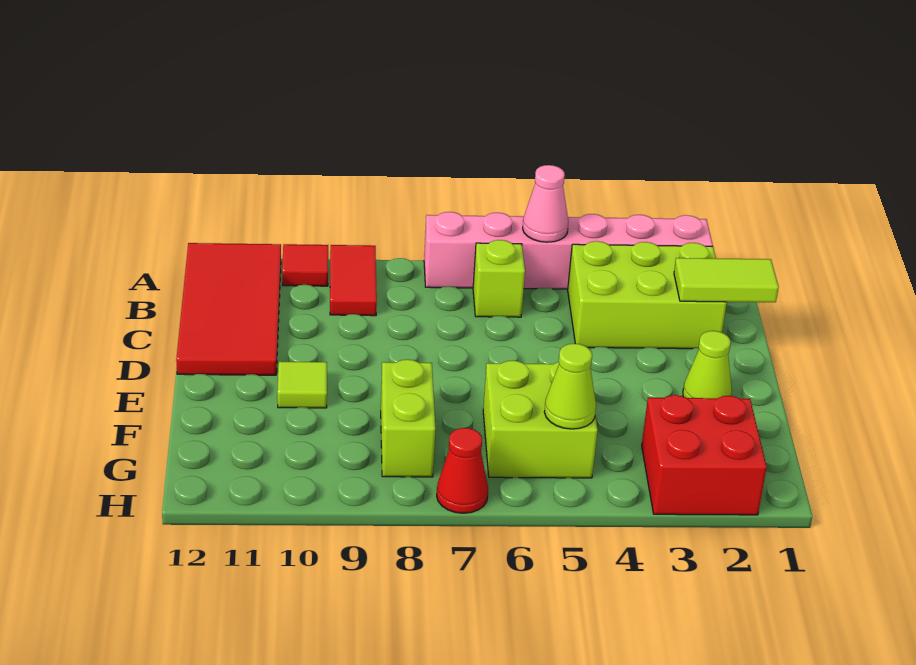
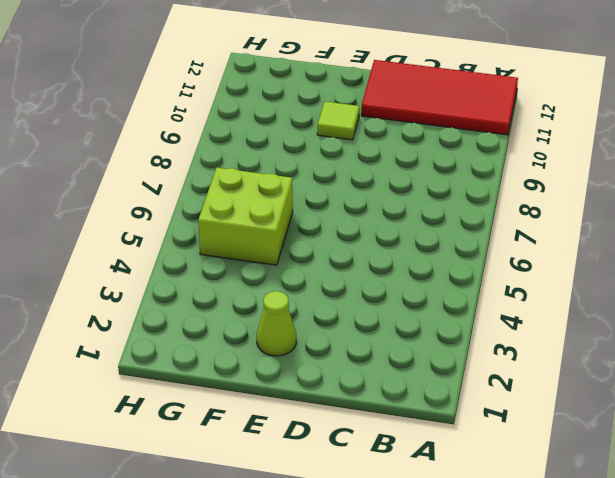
none -> pink brick A2:A7 level 1
none -> red tile A9:B9 level 1
none -> red tile A10 level 1

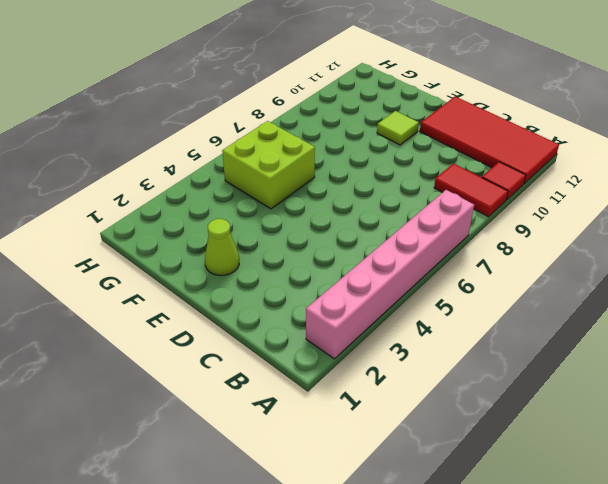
none -> lime brick B2:C4 level 1
none -> lime brick B6 level 1
none -> lime brick F8:G8 level 1

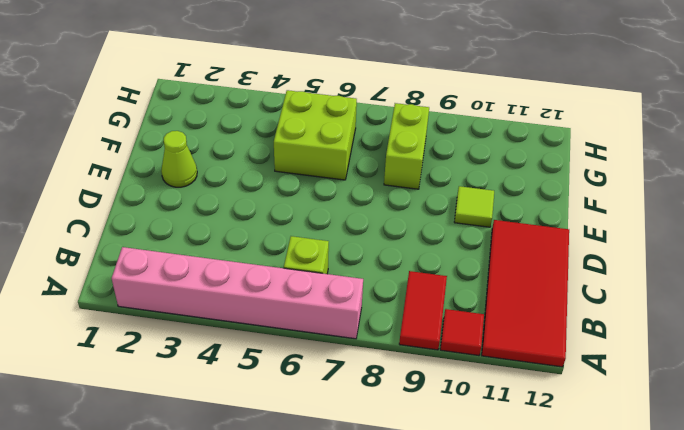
none -> lime brick B2:C4 level 1
none -> red brick G2:H3 level 1
none -> red cone H7 level 1

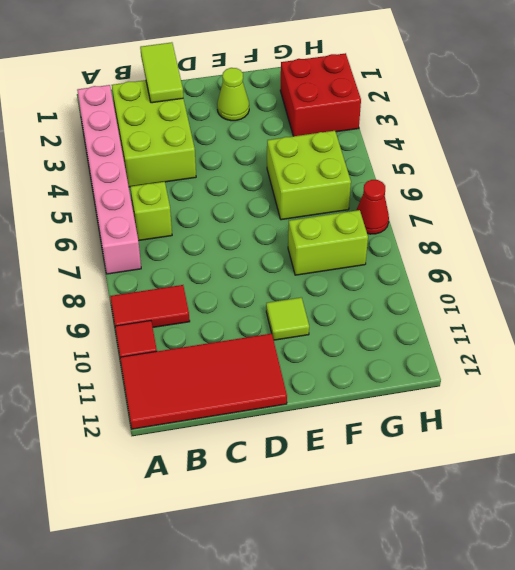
none -> pink cone A5 level 2
none -> lime cone G5 level 2

